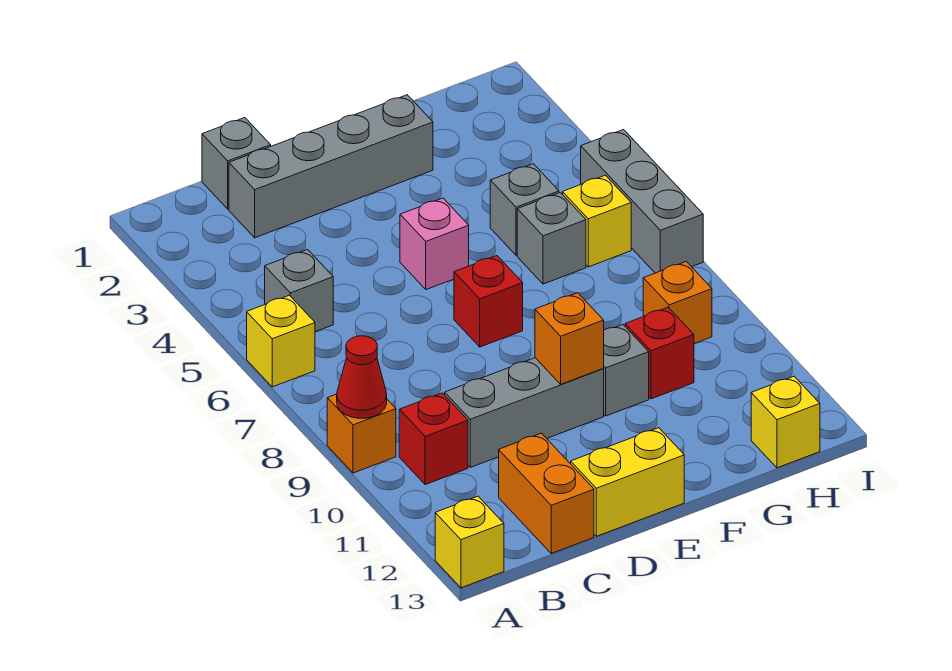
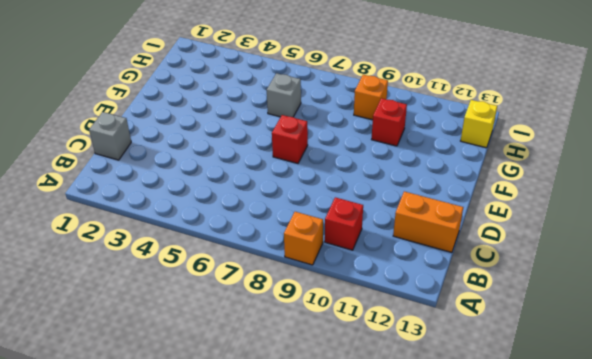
none -> yellow brick A6 level 1
none -> yellow brick A13 level 1
none -> grey brick B5 level 1

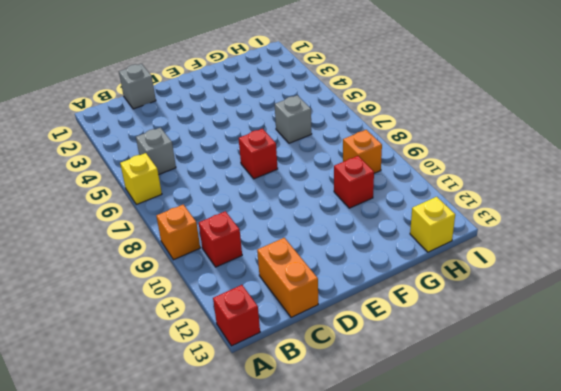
red brick A13 level 1 -> yellow brick A13 level 1
none -> grey brick C2:F2 level 1
none -> grey brick C10:E10 level 1
none -> yellow brick D13:E13 level 1

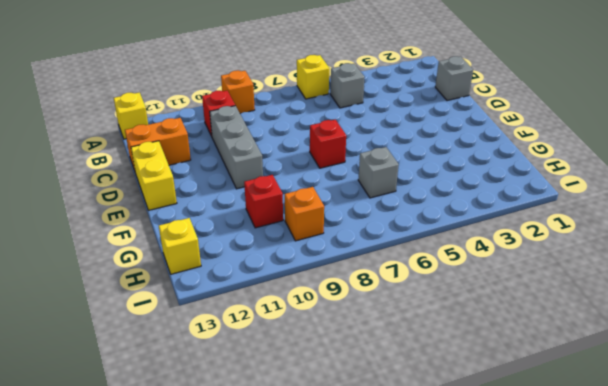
none -> grey brick C2:F2 level 1
none -> pink brick E5 level 1
none -> grey brick F10 level 1

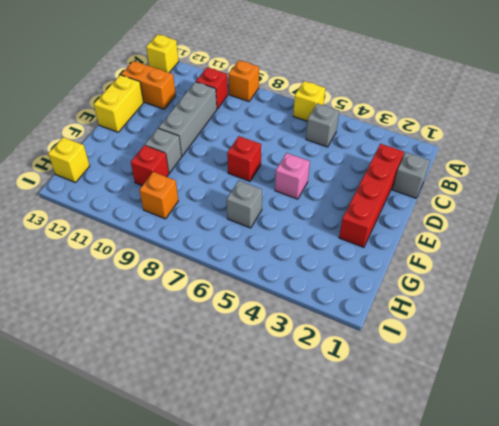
red brick C2:F2 level 1 -> grey brick C2:F2 level 1
none -> grey brick G5 level 1
none -> yellow brick H6 level 1
none -> grey brick I5:I7 level 1

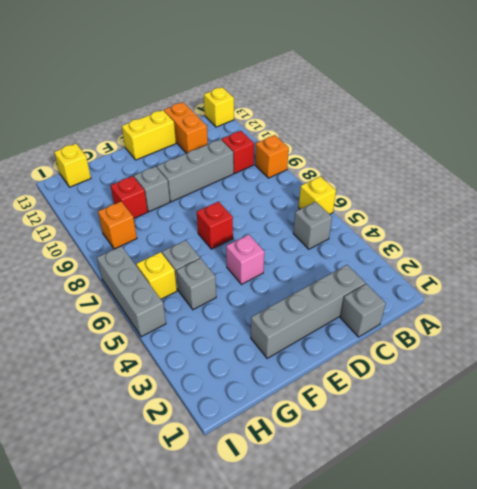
none -> red cone A9 level 2
none -> orange brick E10 level 2

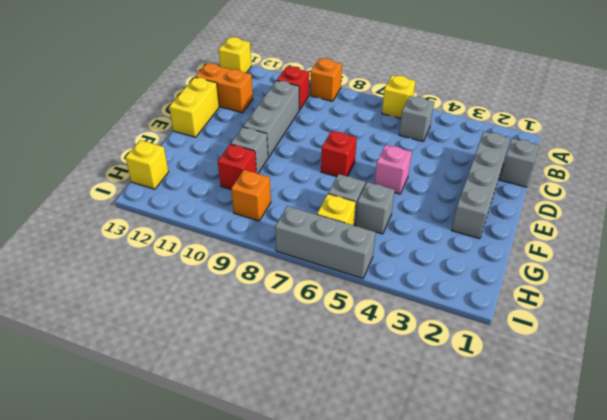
none -> red cone A9 level 2
none -> orange brick E10 level 2

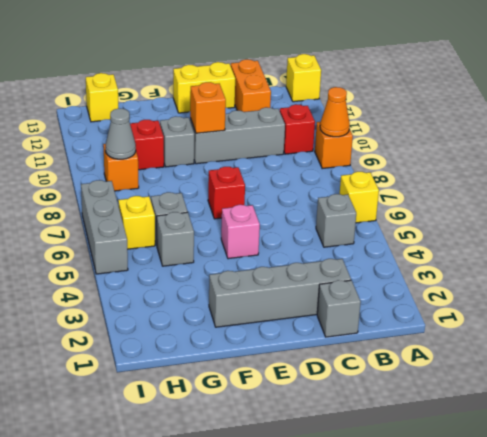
orange cone A9 level 2 -> red cone A9 level 2
grey cone H9 level 2 -> none

